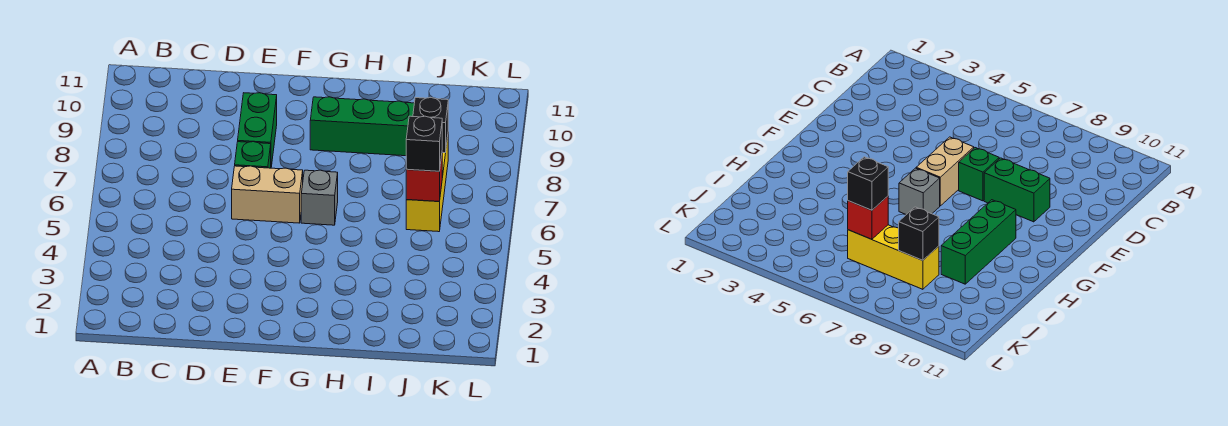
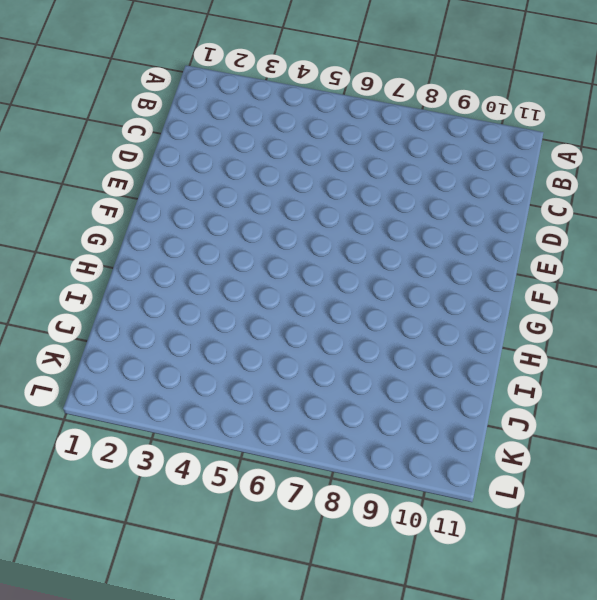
none -> tan brick E6:F6 level 1
none -> green brick E7 level 1

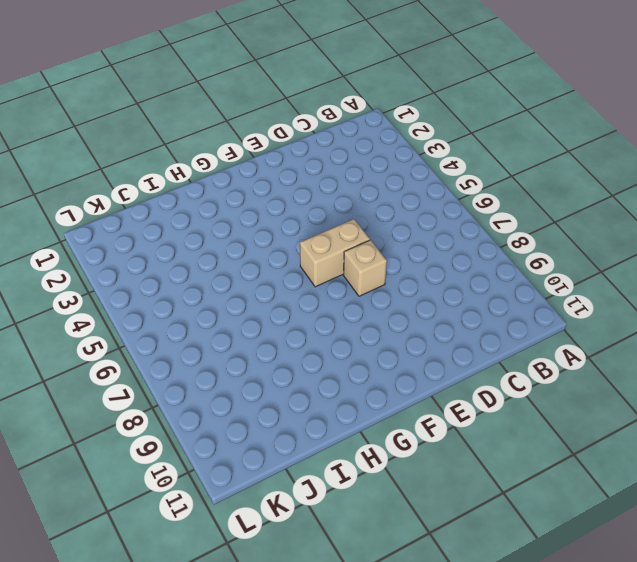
tan brick E7 level 1 -> green brick E7 level 1
none -> green brick E8:E9 level 1
none -> grey brick G6 level 1

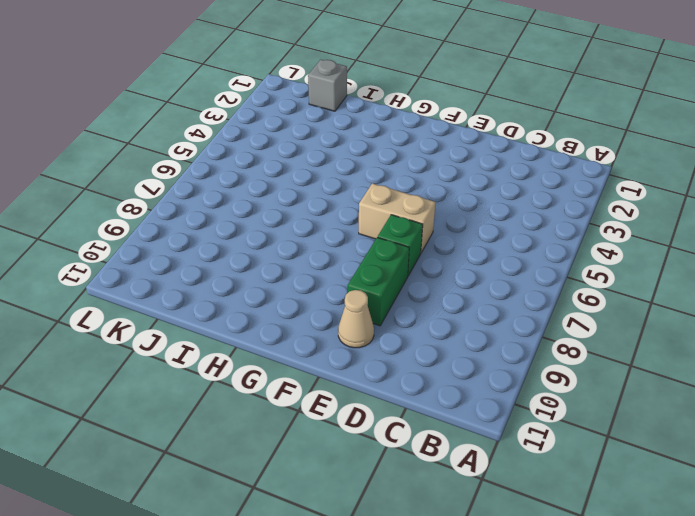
tan cone E10 level 1 -> none
grey brick J1 level 1 -> grey brick G6 level 1
none -> green brick G9:I9 level 1
none -> yellow brick J6:J8 level 1

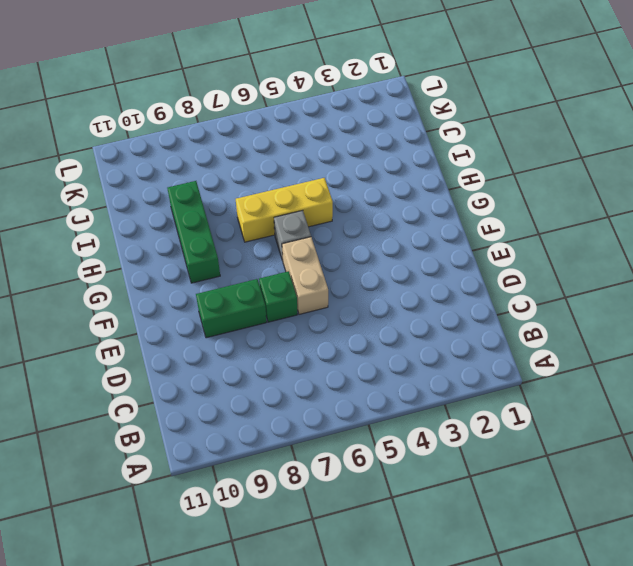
yellow brick H5:H7 level 1 -> yellow brick J6:J8 level 1
none -> red brick J6 level 2
none -> black brick J8 level 2

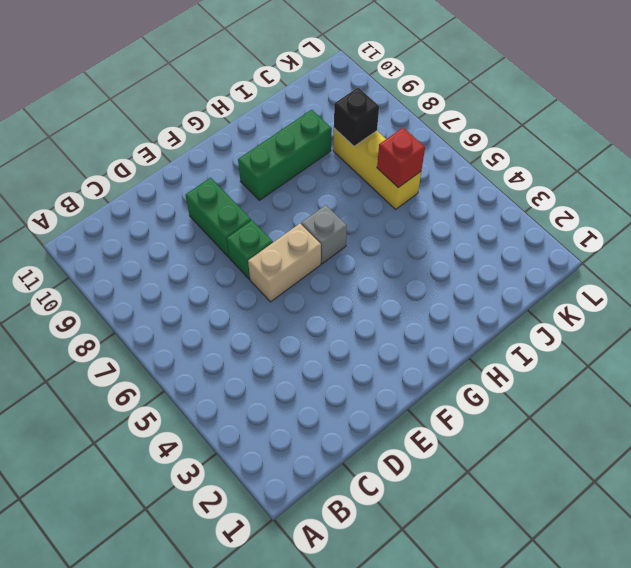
none -> black brick J6 level 3

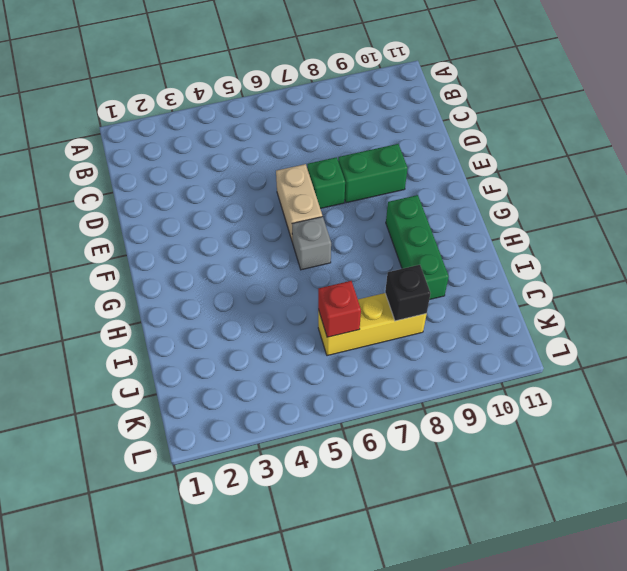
none -> black brick J6 level 3

